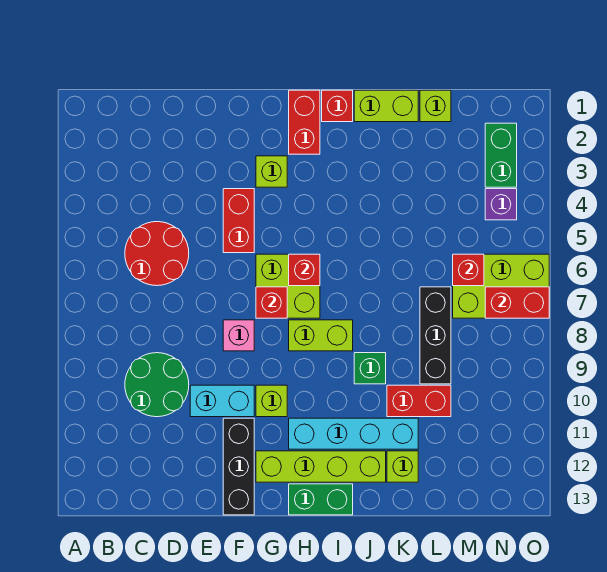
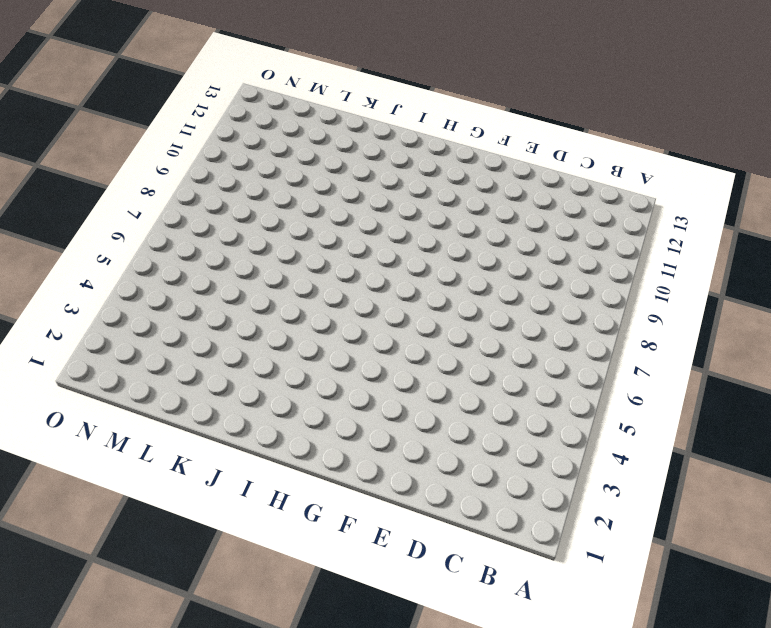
none -> red round brick C5:D6 level 1
none -> green round brick C9:D10 level 1
none -> cyan brick E10:F10 level 1

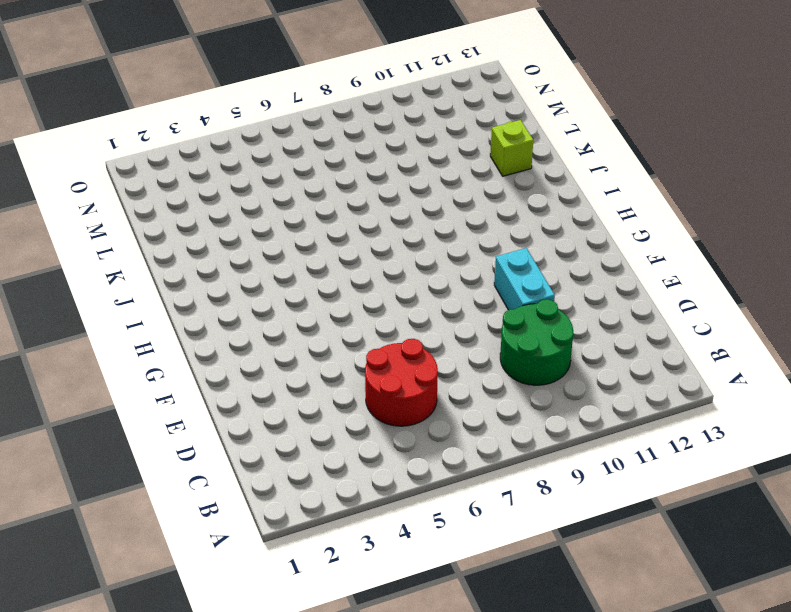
none -> red brick F4:F5 level 1
none -> pink brick F8 level 1
none -> black brick F11:F13 level 1

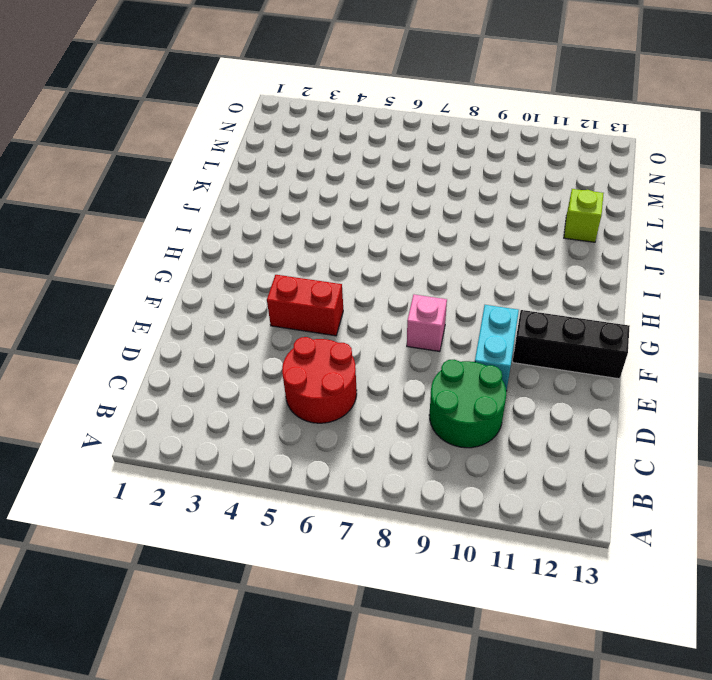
none -> lime brick G3 level 1
none -> lime brick G6:H7 level 1
none -> lime brick G10 level 1

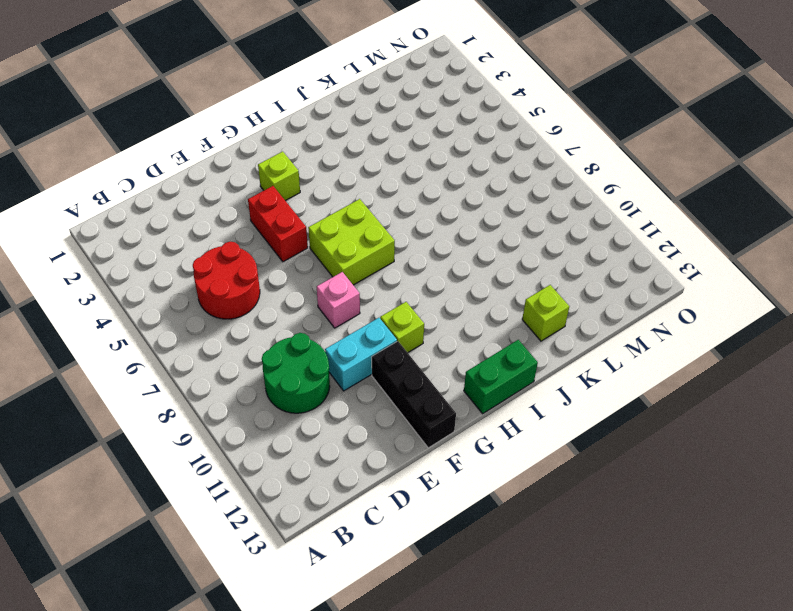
none -> lime brick G12:J12 level 1
none -> red brick H1:H2 level 1
none -> lime brick H8:I8 level 1

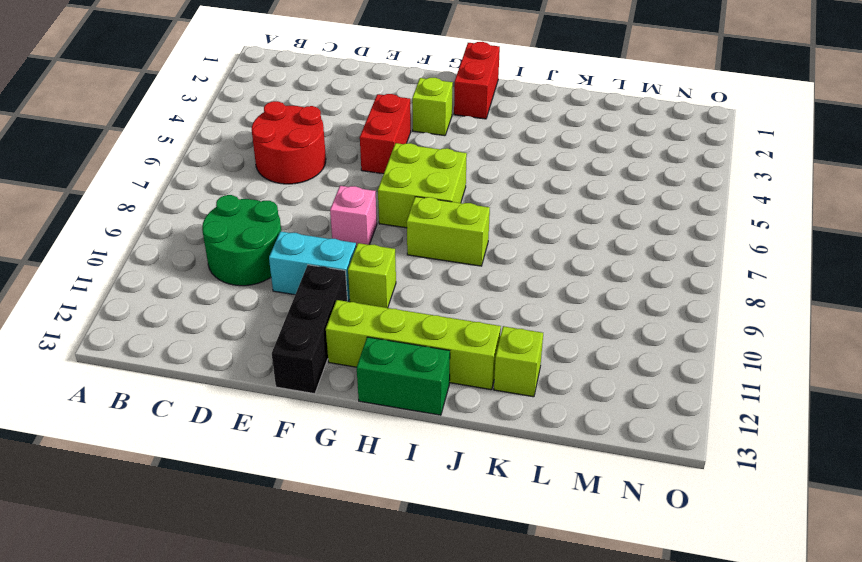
none -> cyan brick H11:K11 level 1
none -> red brick I1 level 1
none -> lime brick J1:K1 level 1

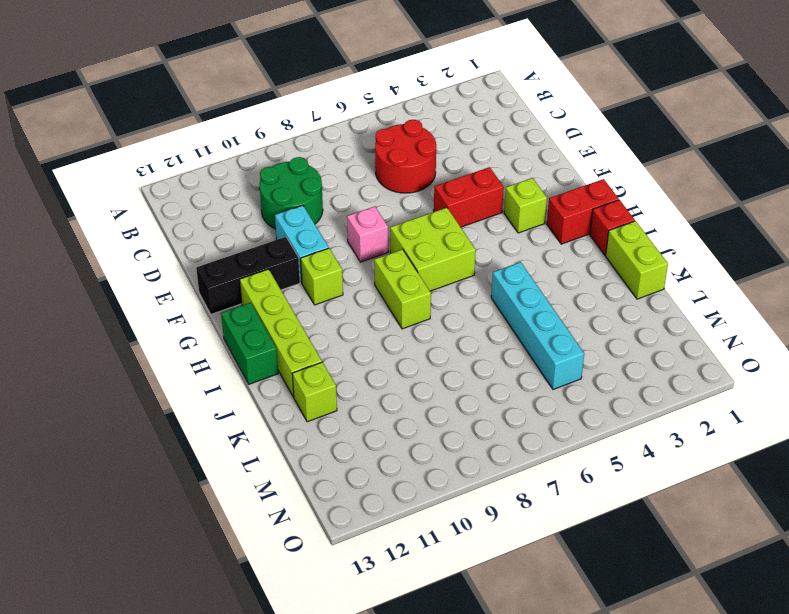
cyan brick J5:M5 level 1 -> cyan brick H11:K11 level 1
none -> green brick J9 level 1
none -> red brick K10:L10 level 1
none -> lime brick L1 level 1

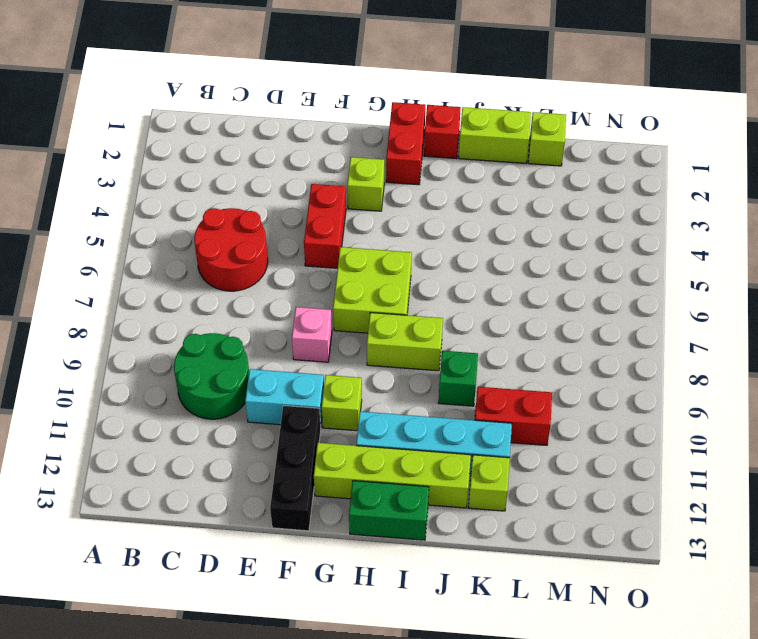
none -> black brick L7:L9 level 1
none -> lime brick M6:O7 level 1
none -> green brick N2:N3 level 1

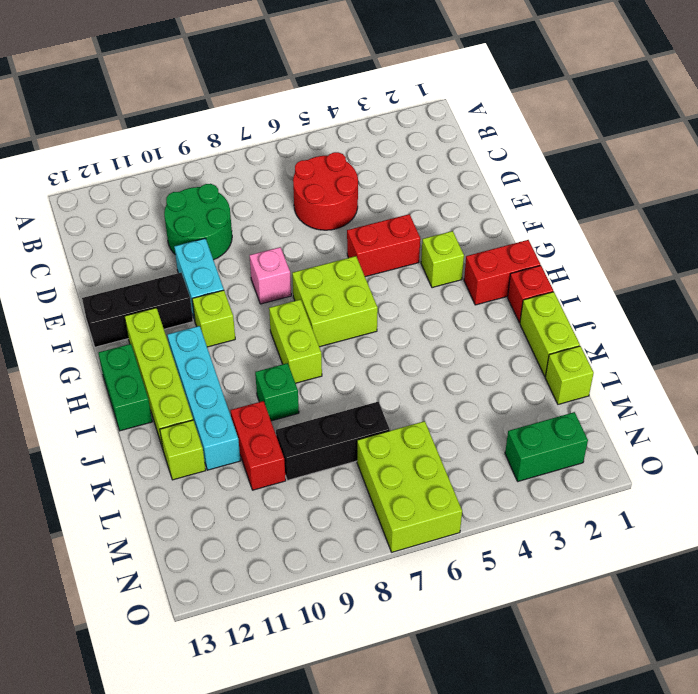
none -> purple brick N4 level 1
none -> red brick G7 level 2
none -> red brick H6 level 2

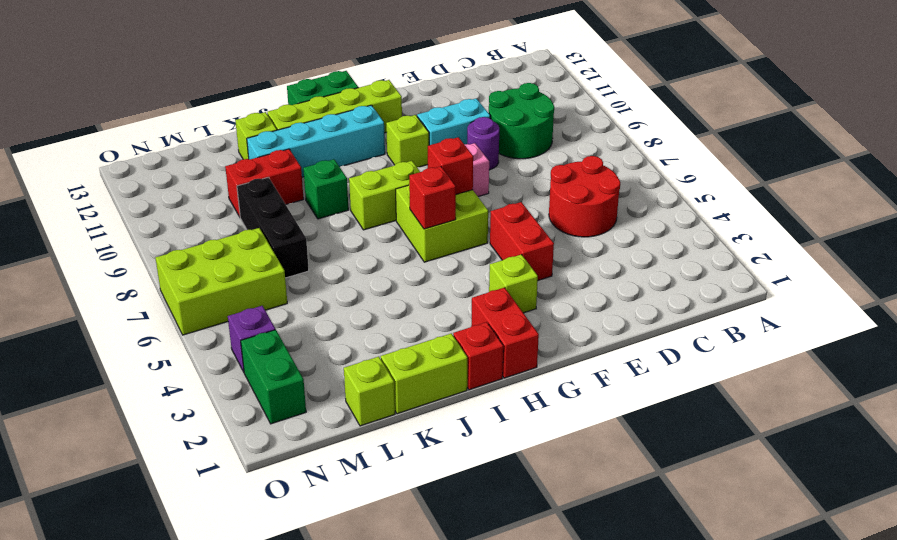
purple round brick E9 level 1 -> none
none -> black brick F11:F13 level 1
none -> red brick M6 level 2
none -> red brick N7:O7 level 2

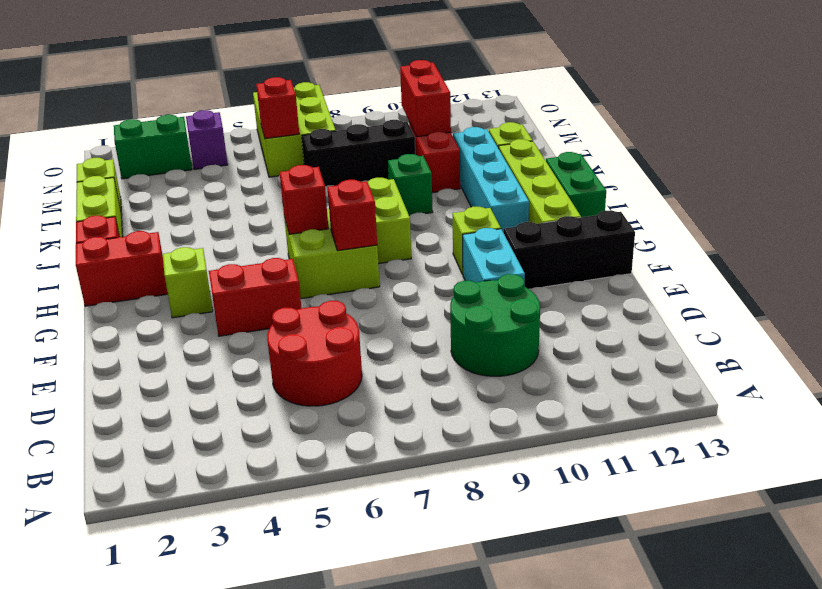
red brick L10:M10 level 2 -> red brick N7:O7 level 2
none -> pink brick F8 level 1

